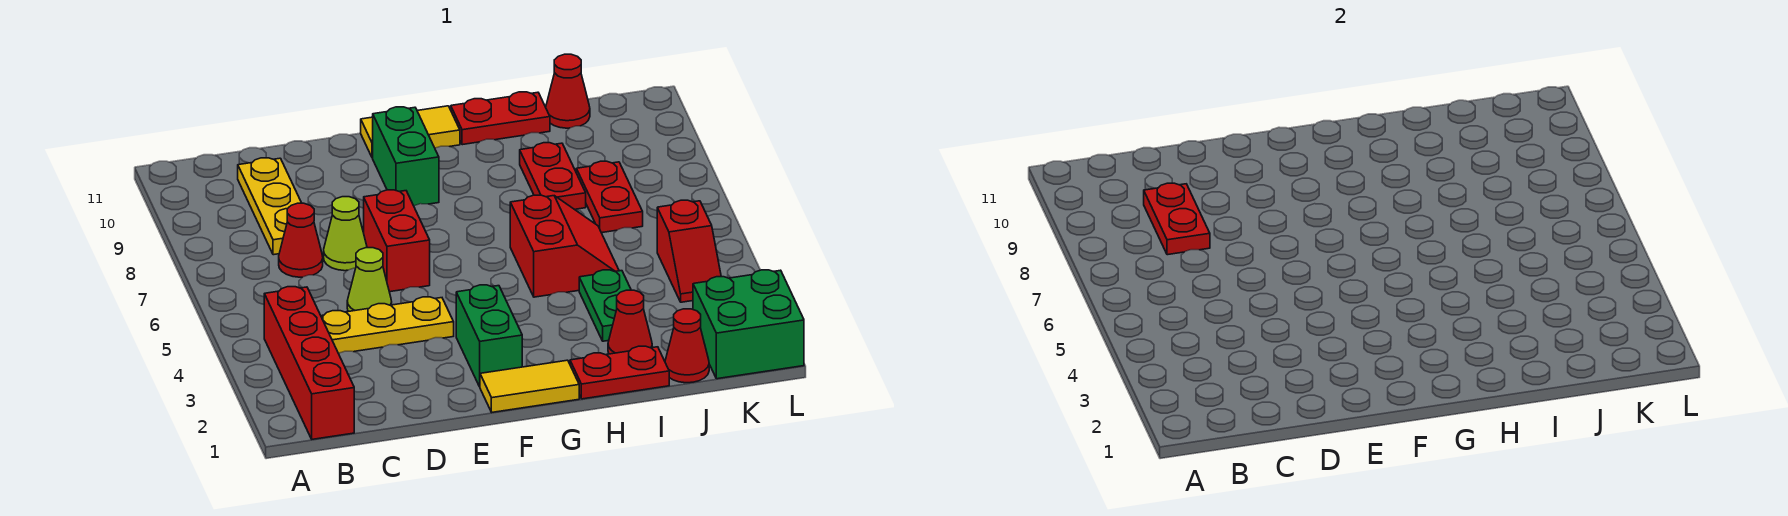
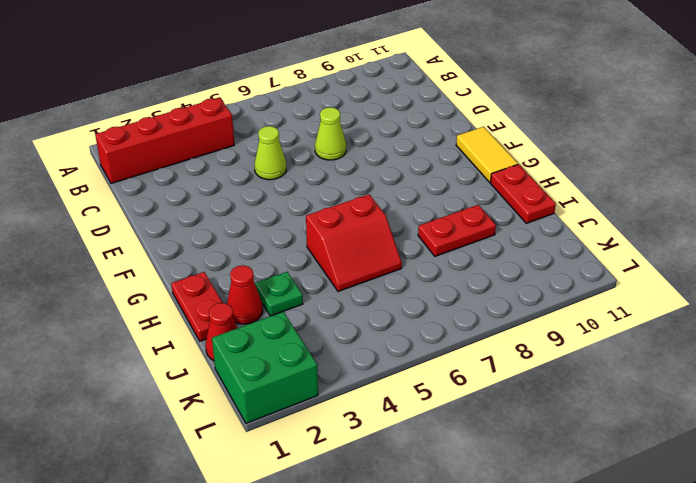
green plate I3 level 1 -> green plate I3:I4 level 1
none -> yellow plate C4:E4 level 1
none -> red cone C7 level 1
none -> yellow plate C8:C10 level 1

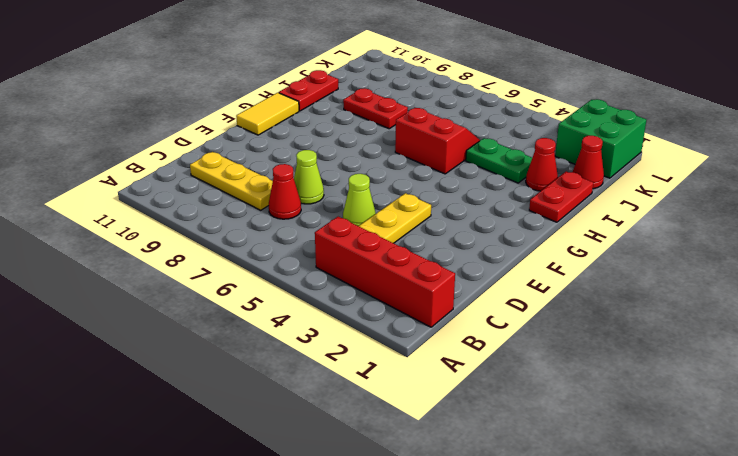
none -> red brick E6:E7 level 1
none -> yellow tile F1:G1 level 1
none -> green brick F2:F3 level 1

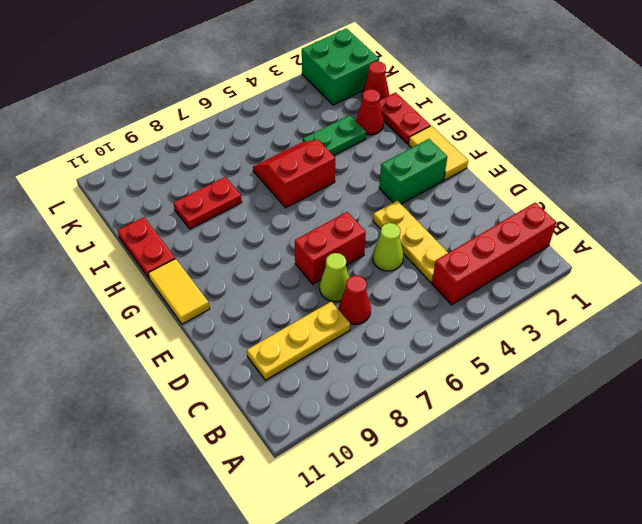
none -> green brick F9:F10 level 1
none -> red plate J7:J8 level 1
none -> red cone J11 level 1

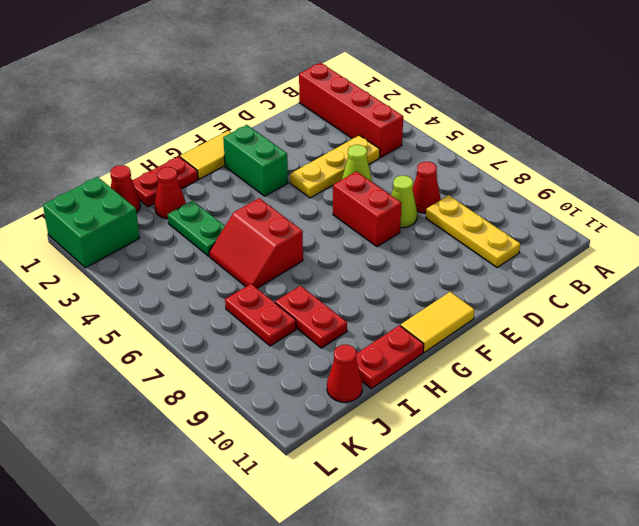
none -> green brick F9:F10 level 1
none -> red slope K4:K5 level 1 top 5
none -> red plate C8:C9 level 2

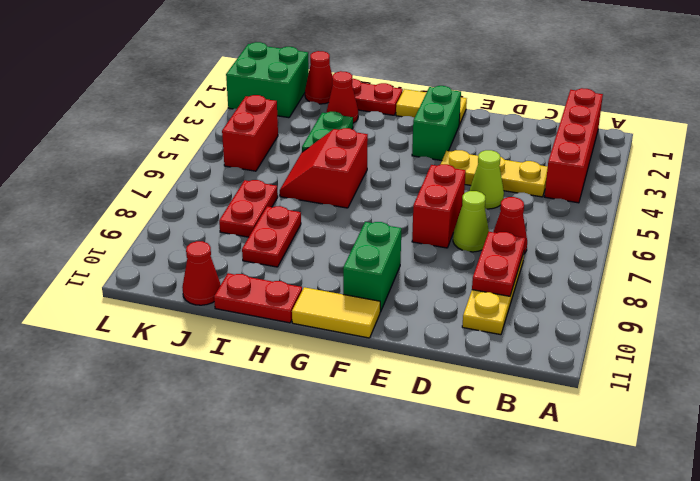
red brick K4:K5 level 1 -> red slope K4:K5 level 1 top 5

